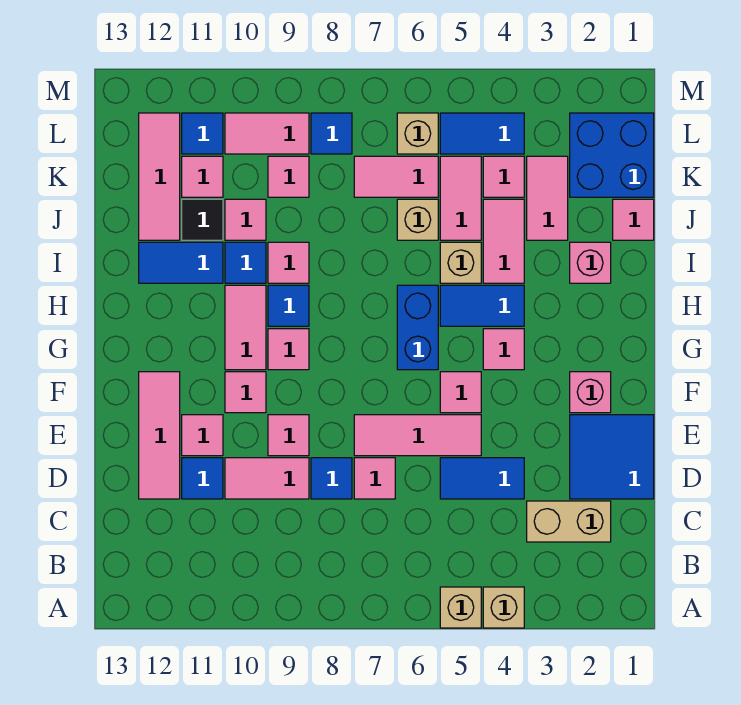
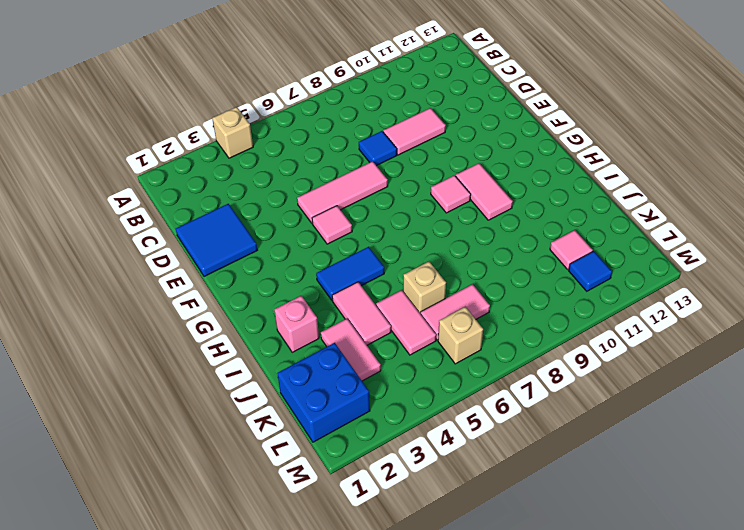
none -> tan brick A5 level 1
none -> tan brick C2:C3 level 1
none -> blue tile D4:D5 level 1
none -> pink tile D7 level 1

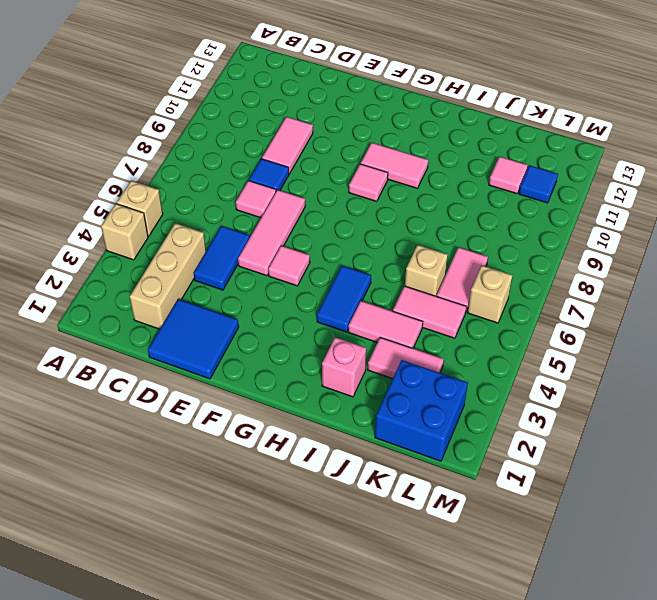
tan brick C2:C4 level 1 -> tan brick C2:C3 level 1
none -> blue tile D11 level 1
none -> pink tile D12:F12 level 1
none -> pink tile E9 level 1
none -> pink tile E11 level 1

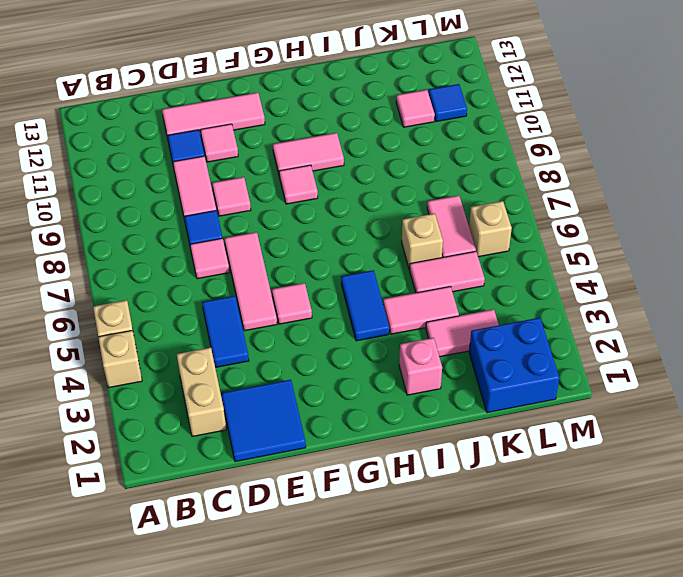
none -> pink brick F2 level 1
none -> pink tile F10 level 1
none -> pink tile G4 level 1
none -> blue brick G6:H6 level 1

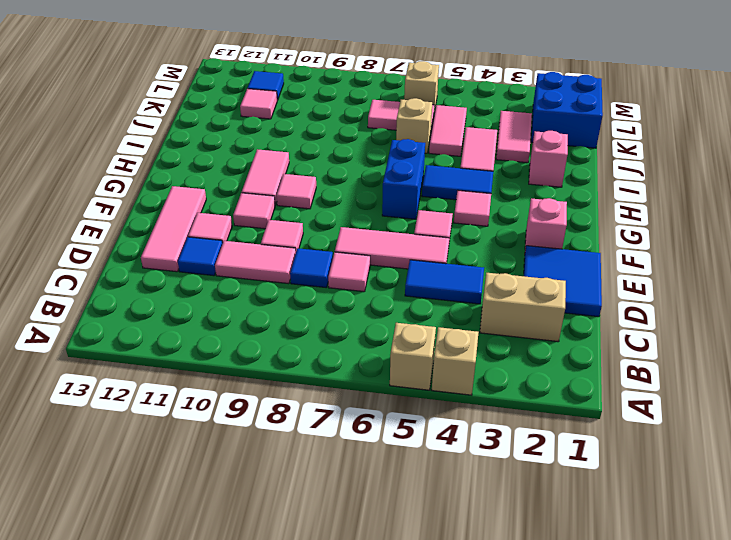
none -> blue tile H9 level 1
none -> tan brick I5 level 1
none -> pink tile I9 level 1
none -> blue tile I10 level 1

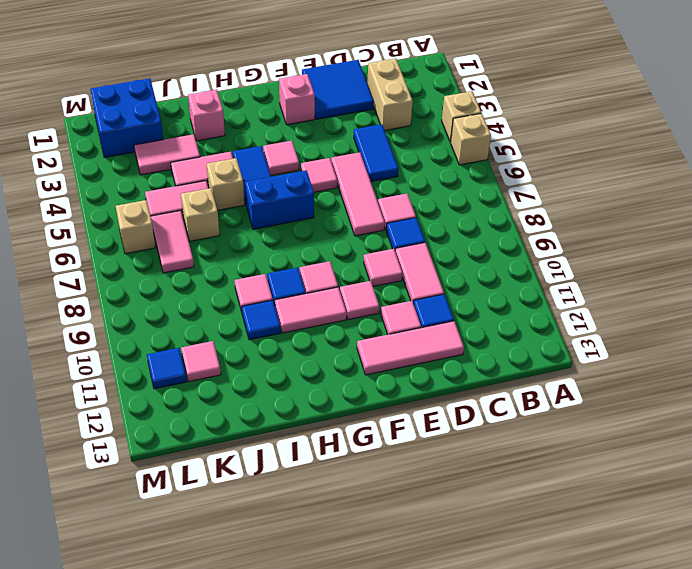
none -> blue tile I11:I12 level 1
none -> pink tile J1 level 1
none -> pink tile J10 level 1
none -> black tile J11 level 1

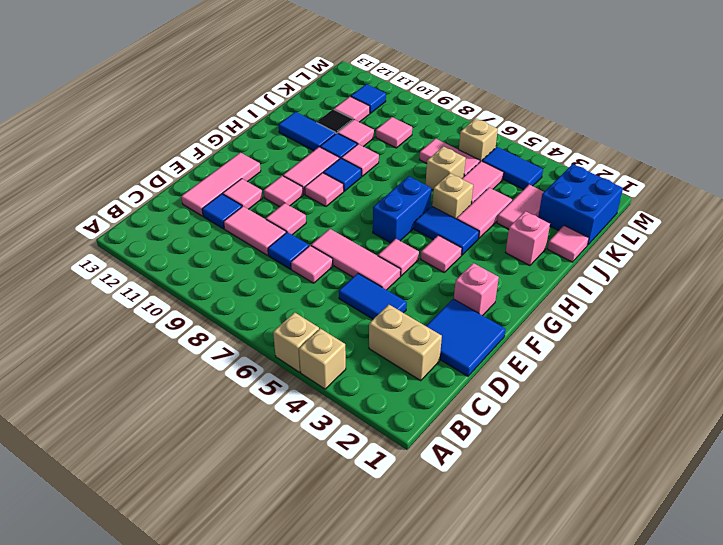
none -> pink tile J12:L12 level 1
none -> pink tile K4 level 1
none -> blue tile L8 level 1
none -> pink tile L9:L10 level 1

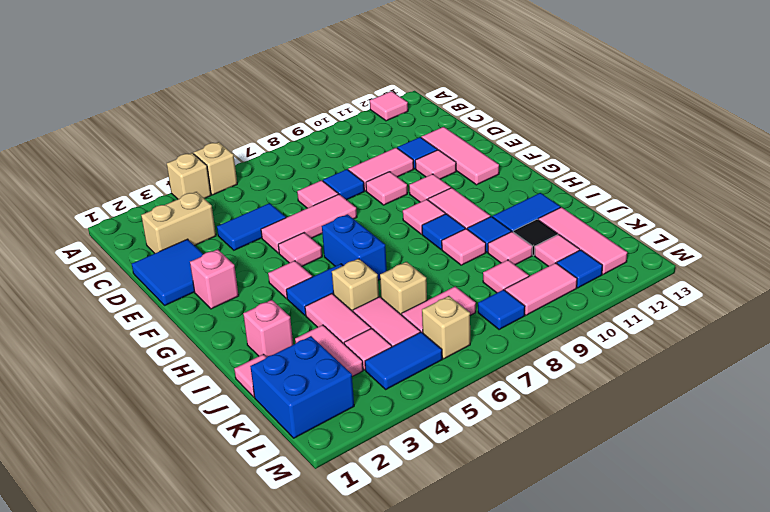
pink tile A12 level 1 -> none

